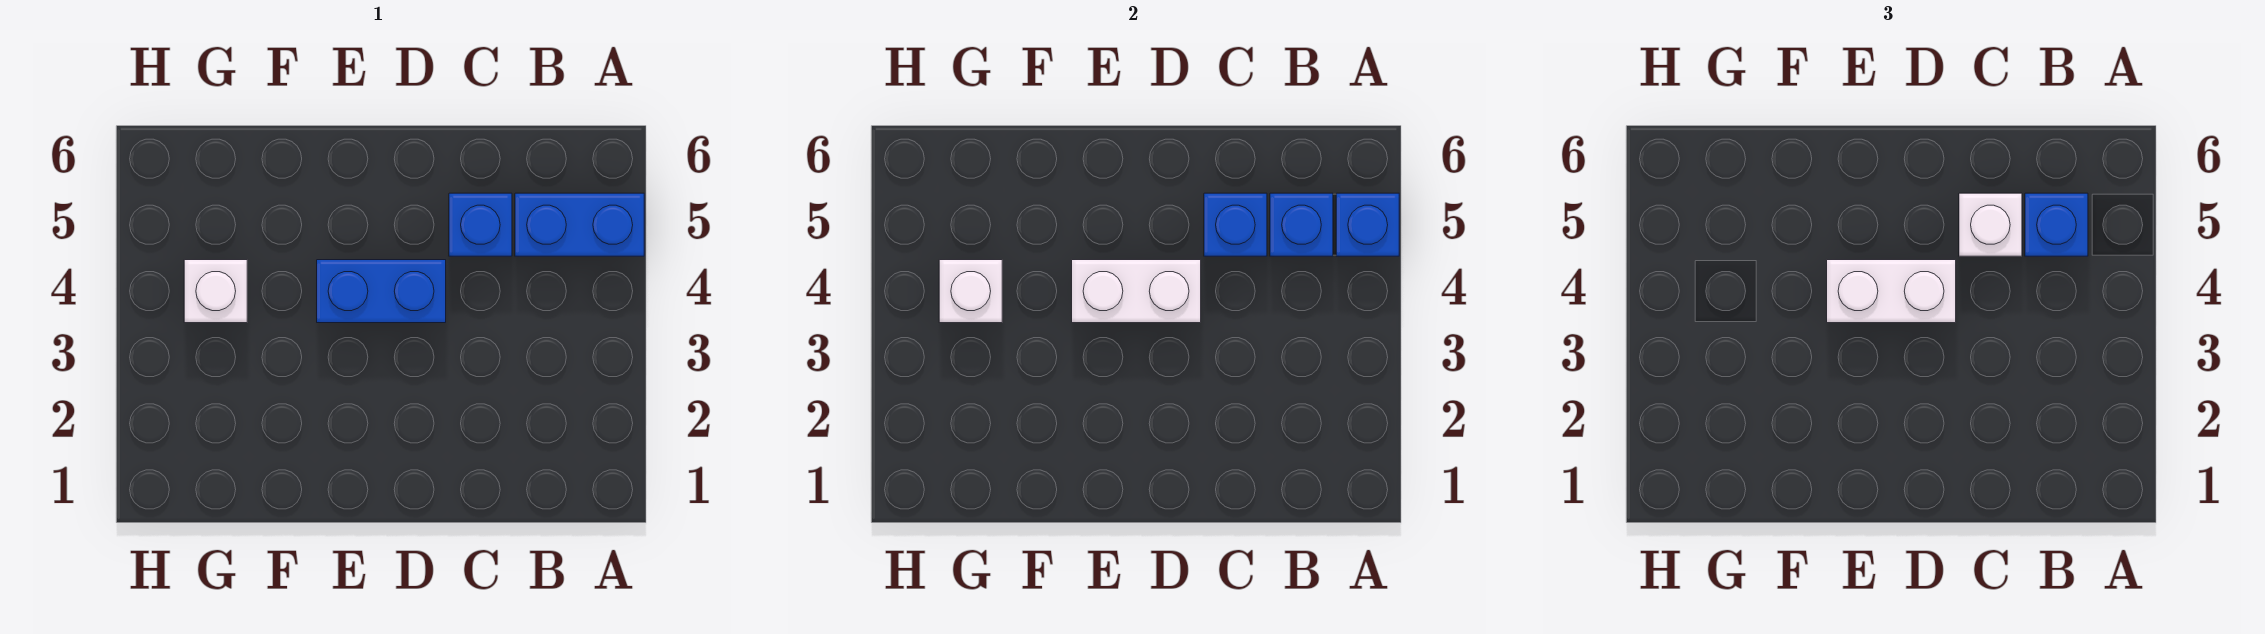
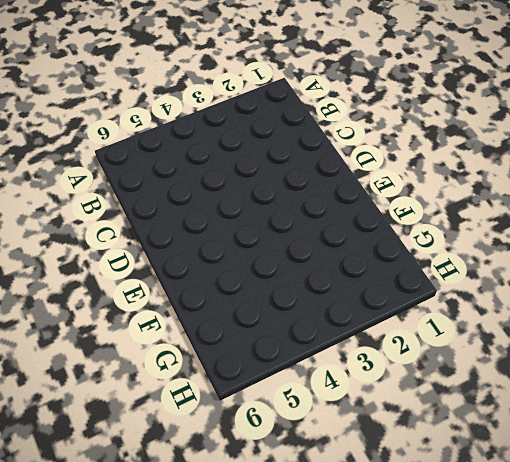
none -> blue brick A5:B5 level 1
none -> blue brick C5 level 1
none -> blue brick D4:E4 level 1

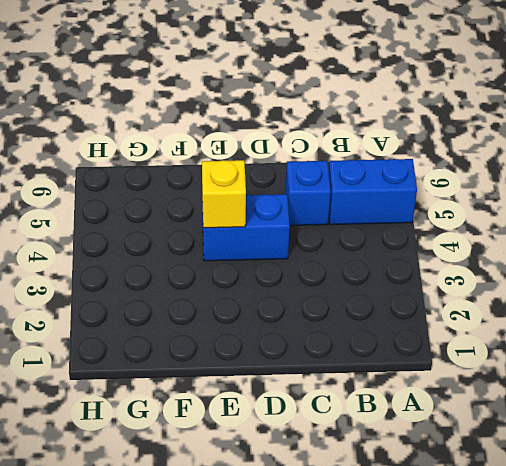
yellow brick E4 level 2 -> white brick D4:E4 level 2
none -> white brick G4 level 1
none -> blue brick A5 level 2
none -> blue brick B5 level 2

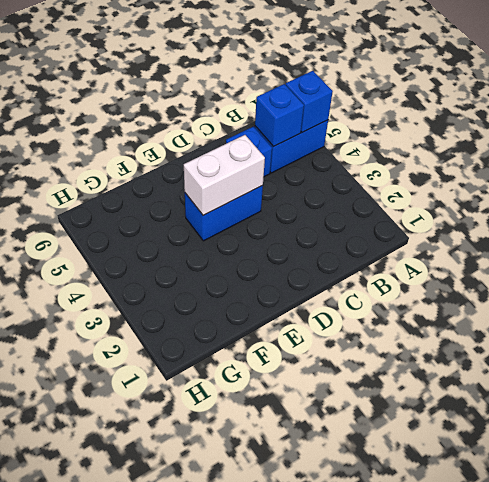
none -> white brick G4 level 1
none -> blue brick C5 level 2
none -> white brick G4 level 2

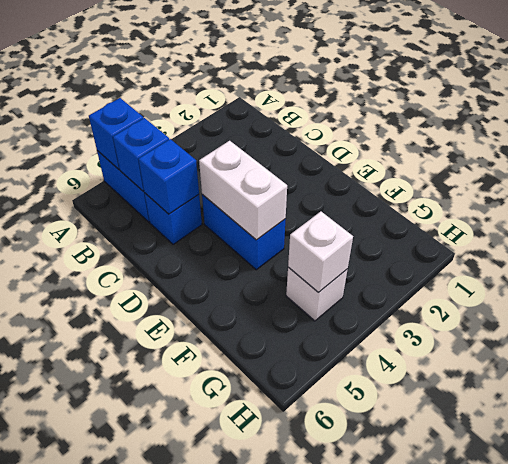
none -> blue brick B5 level 3
none -> white brick C5 level 3
none -> white brick D4:E4 level 3

